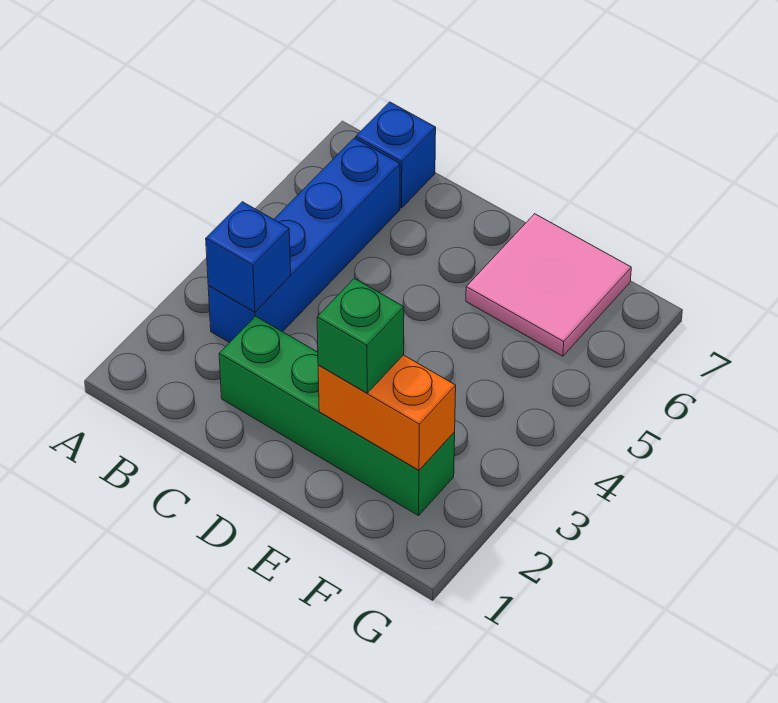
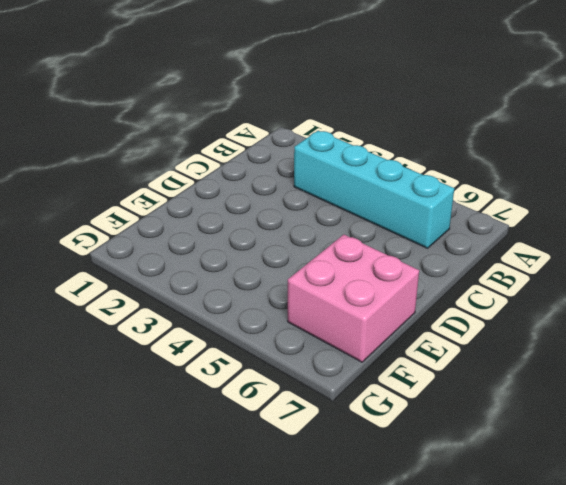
cyan brick B3:B6 level 1 -> blue brick B3:B6 level 1
pink brick E6:F7 level 1 -> pink tile E6:F7 level 1
none -> blue brick B7 level 1
none -> green brick C2:F2 level 1

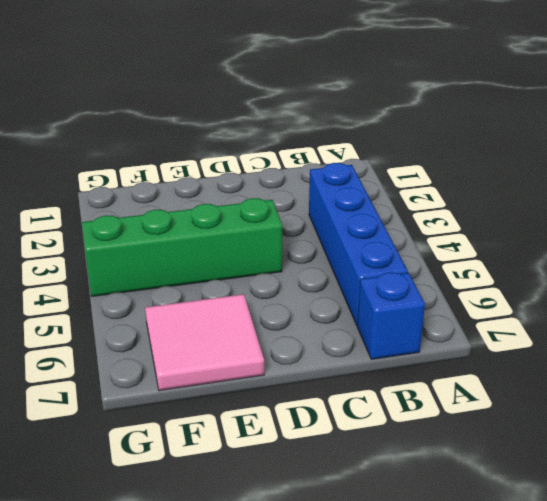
green brick D4:G4 level 1 -> green brick C2:F2 level 1
none -> blue brick B3 level 2
none -> orange brick E2:F2 level 2

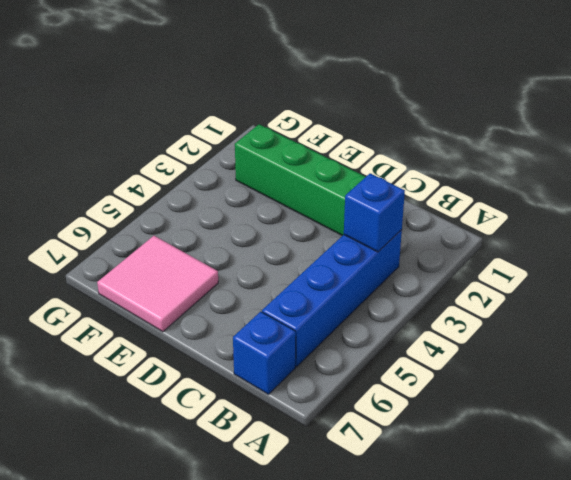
none -> orange brick E2:F2 level 2
none -> green brick E2 level 3

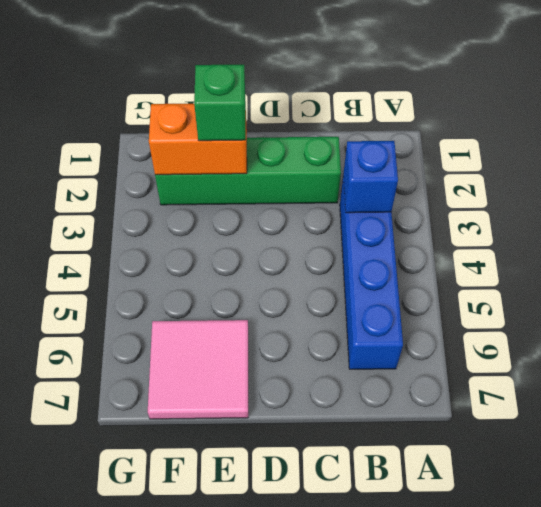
none -> blue brick B7 level 1

